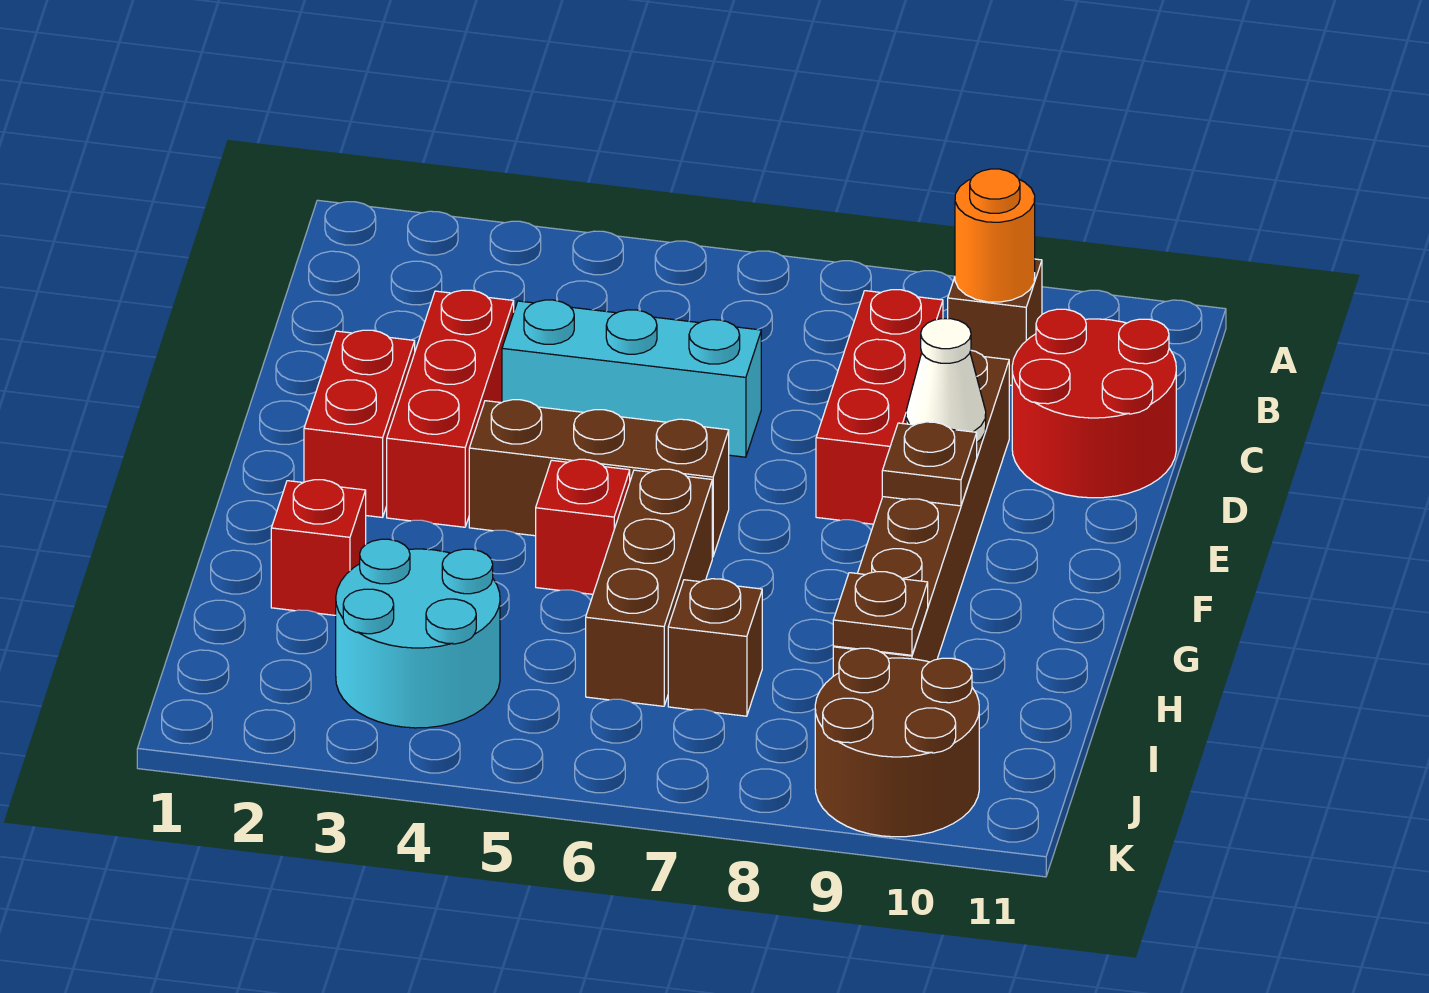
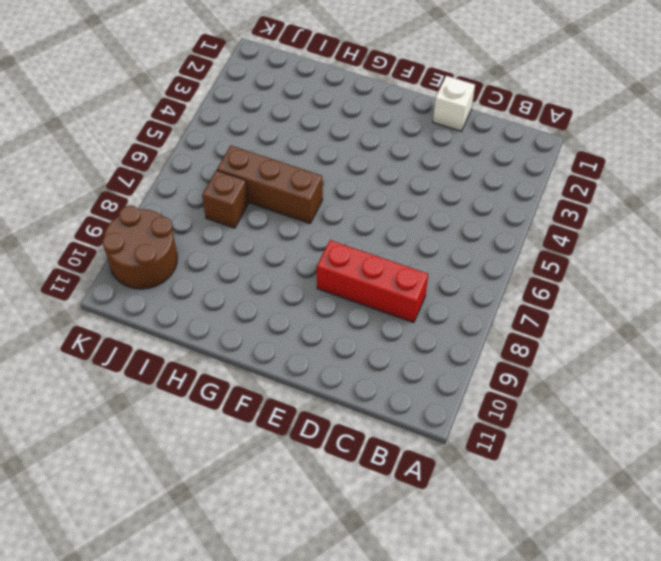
white brick D1 level 1 -> none
none -> brown brick B9 level 1
none -> red round brick C10:D11 level 1
none -> red brick D3:F3 level 1

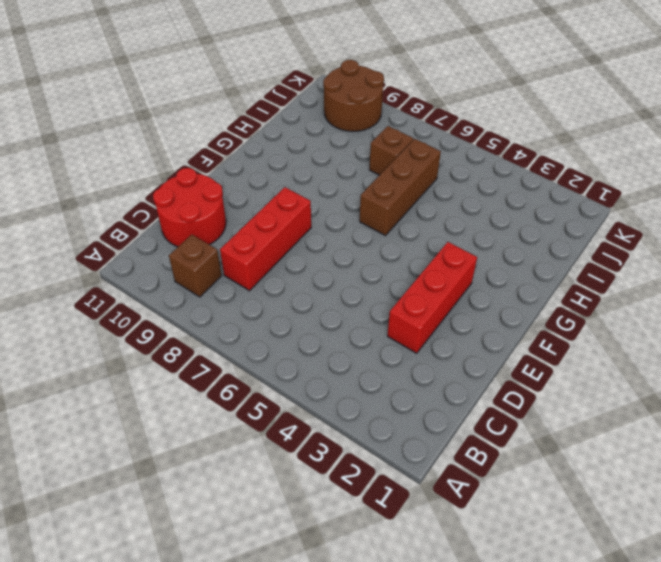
none -> cyan brick D4:D6 level 1
none -> brown brick D9:I9 level 1
none -> red brick E2:F2 level 1

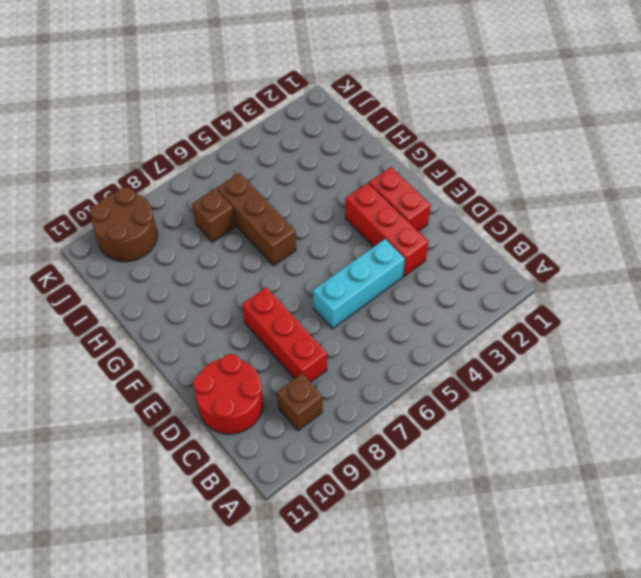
none -> brown brick D9:I9 level 1
none -> brown brick F4:F6 level 1
none -> red brick G5 level 1

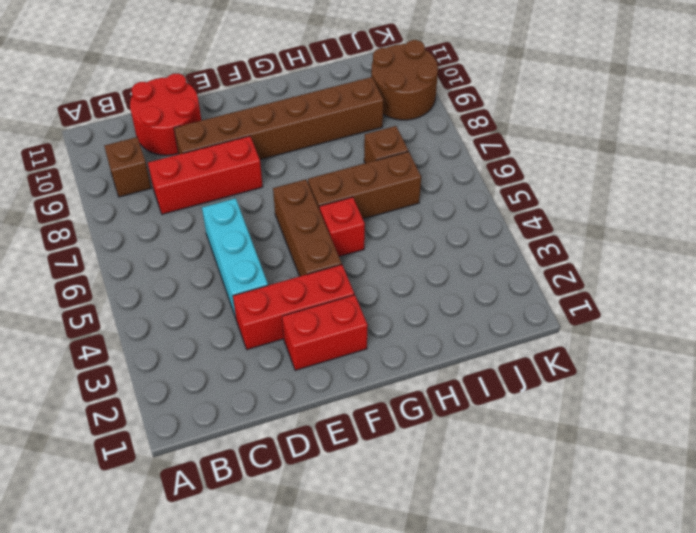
none -> red brick H2 level 1
none -> cyan round brick I3:J4 level 1
none -> orange round brick B9 level 2

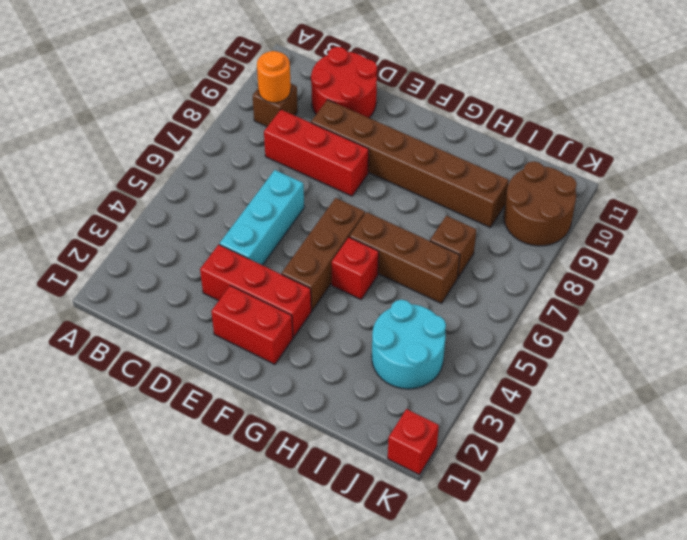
red brick K1 level 1 -> red brick H2 level 1
none -> white cone E9 level 2
none -> brown plate F9 level 2
none -> brown plate I9 level 2

